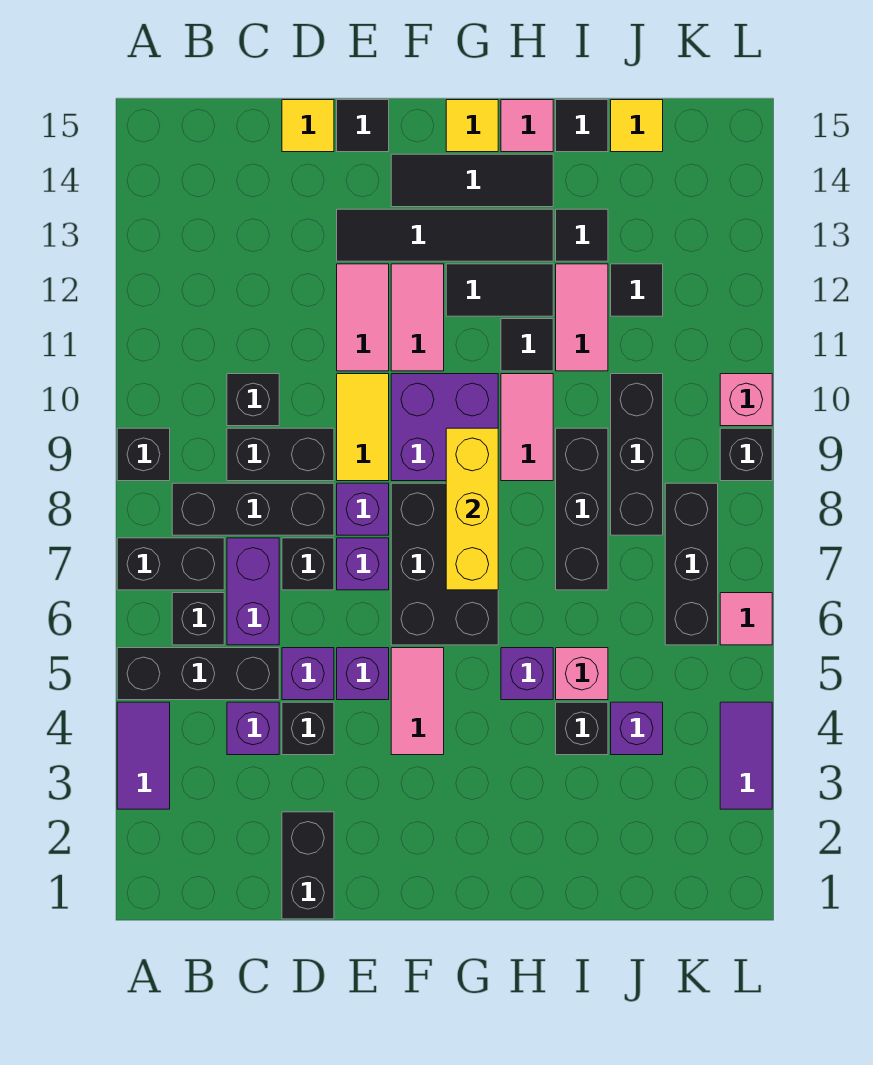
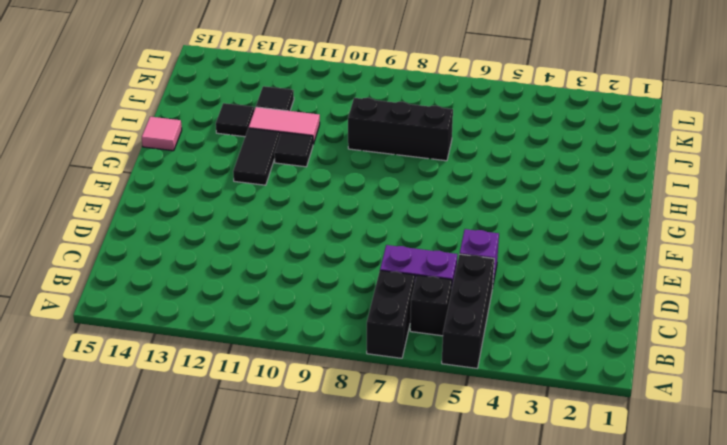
none -> purple tile A3:A4 level 1
none -> black brick A9 level 1
none -> black brick B8:D8 level 1
none -> purple brick C4 level 1

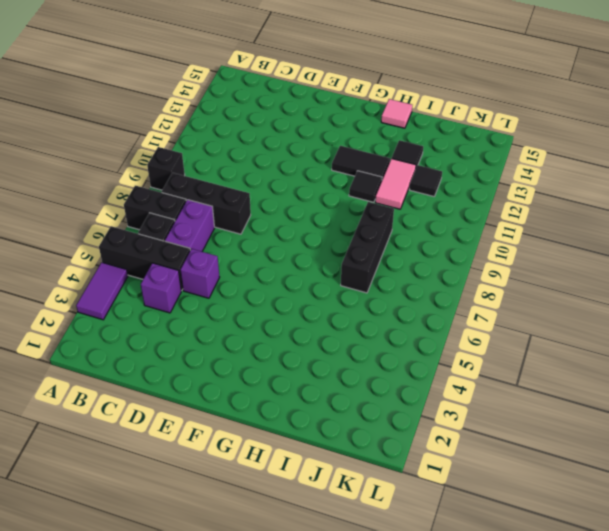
none -> black brick C9:D9 level 1
none -> black brick C10 level 1
none -> black brick D1:D2 level 1
none -> black brick D4 level 1

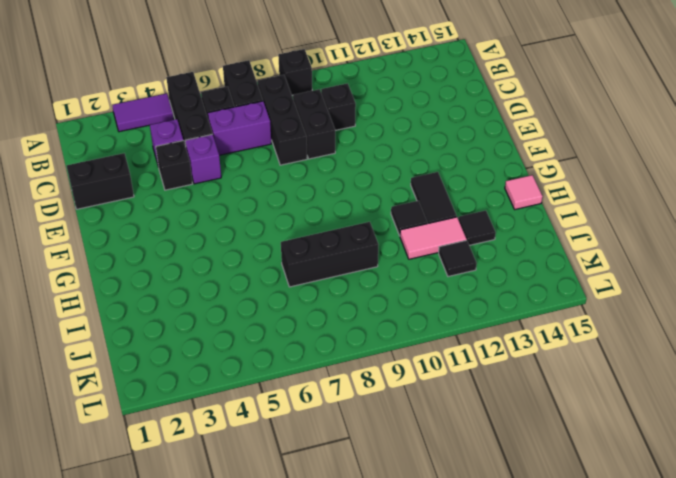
none -> black brick D7 level 1
none -> yellow tile D15 level 1
none -> purple brick E5 level 1
none -> purple brick E7 level 1

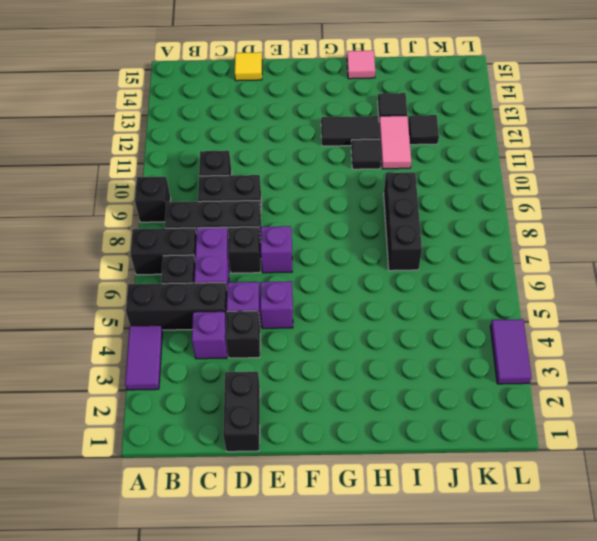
none -> purple brick E8 level 1
none -> yellow tile E9:E10 level 1
none -> pink tile E11:E12 level 1
none -> black tile E13:H13 level 1

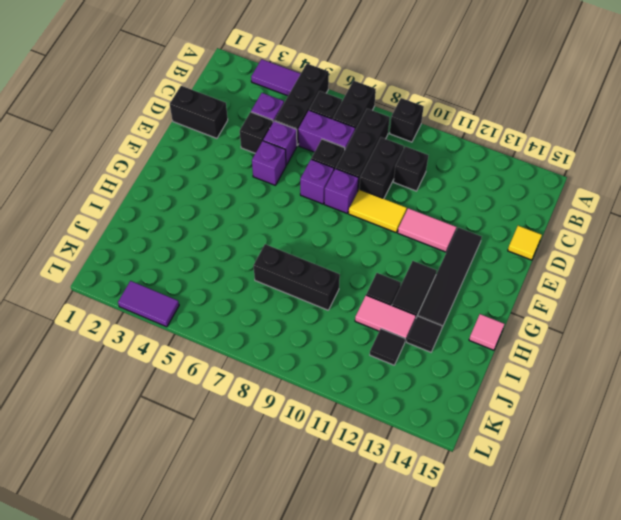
none -> black tile E15 level 1
none -> pink tile F4:F5 level 1
none -> black brick F6:G8 level 1
none -> purple brick F9:G10 level 1

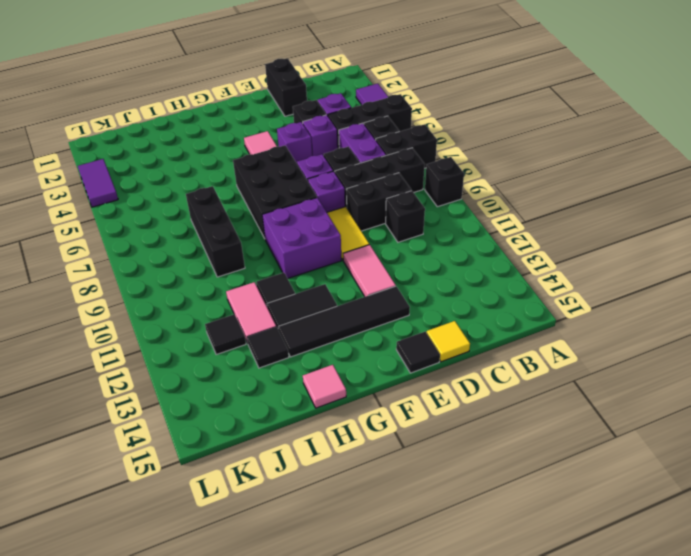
none -> pink tile F11:F12 level 1
none -> black tile F14:H14 level 1
none -> yellow tile G15 level 1
none -> purple brick H5 level 1

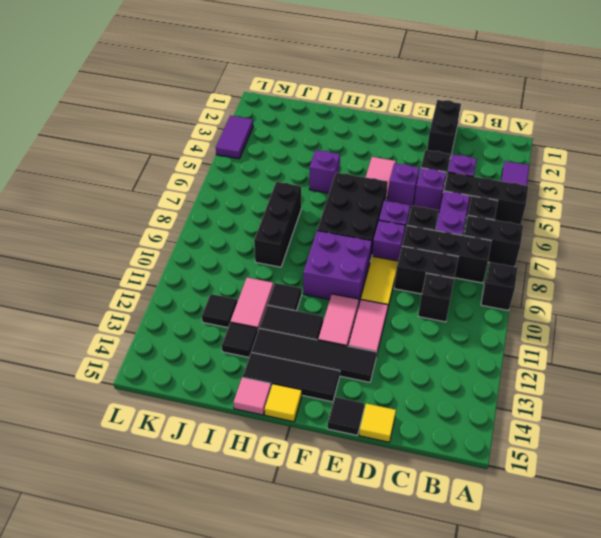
none -> pink tile H9:H10 level 1
none -> black brick I4 level 1
none -> pink brick I5 level 1
none -> black tile I15 level 1

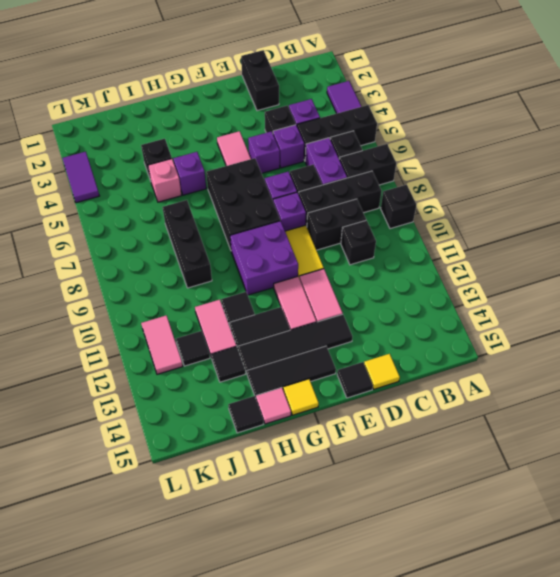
pink tile K11:K12 level 1 -> pink tile H9:H10 level 1
none -> purple brick J4 level 1
none -> black brick J8:J10 level 1
none -> yellow tile J15 level 1
none -> black brick K6:K8 level 1

